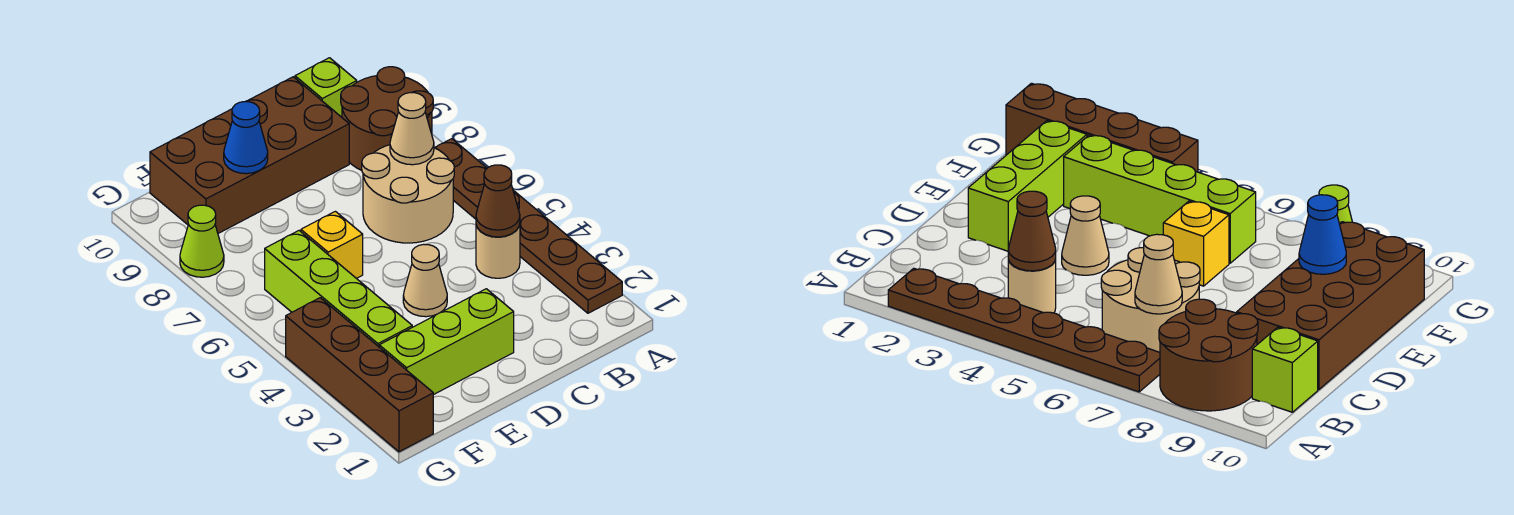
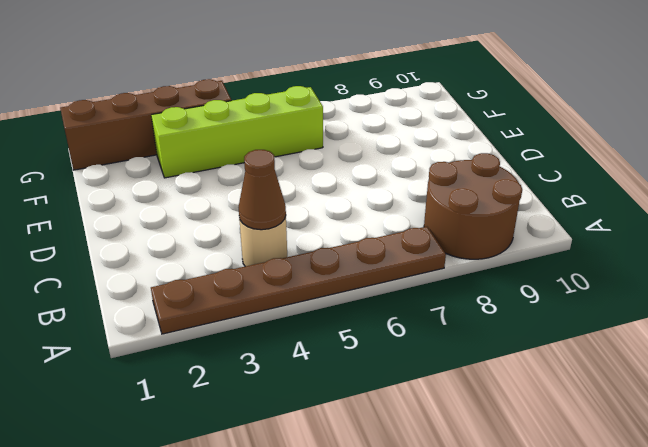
none -> tan round brick B6:C7 level 1
none -> lime brick B10 level 1
none -> brown brick C9:F10 level 1

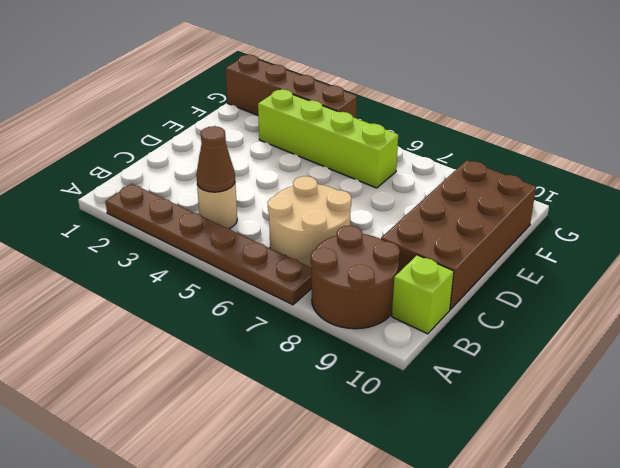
none -> lime brick D2:F2 level 1
none -> tan cone D4 level 1
none -> yellow brick E6 level 1

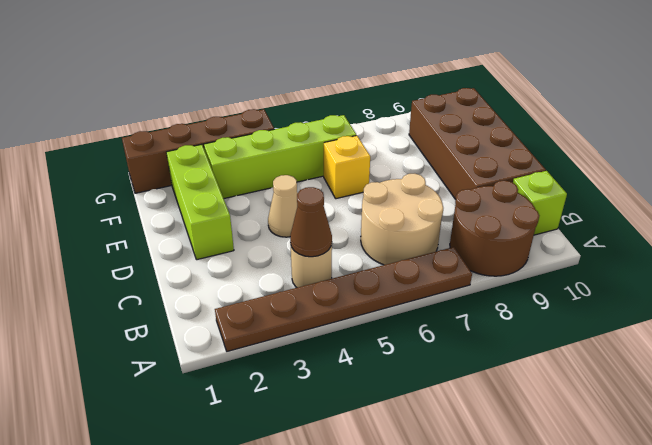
none -> lime cone G8 level 1
none -> tan cone B7 level 2
none -> blue cone E9 level 2

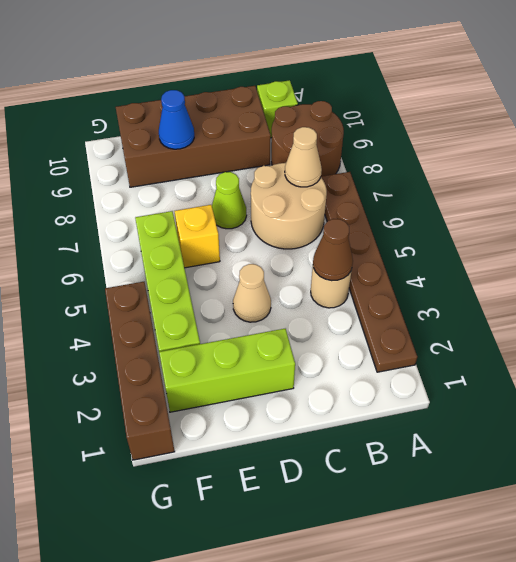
lime cone D7 level 1 -> lime cone G8 level 1

